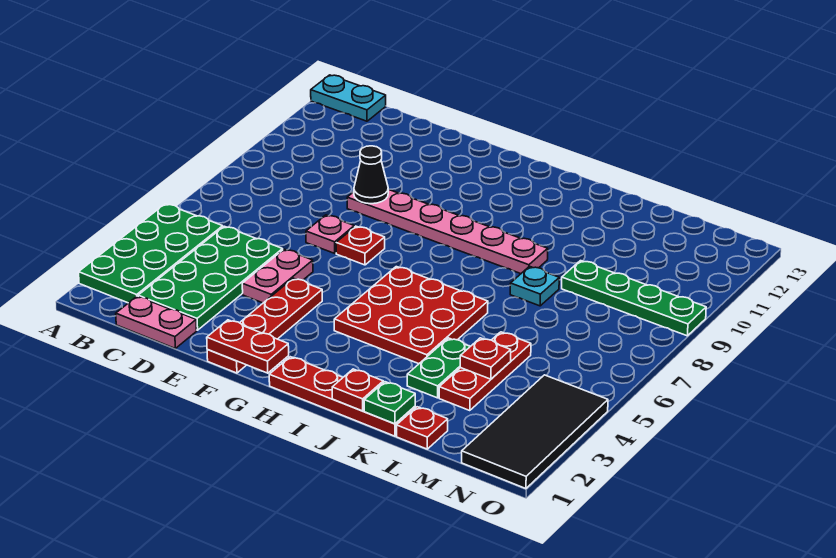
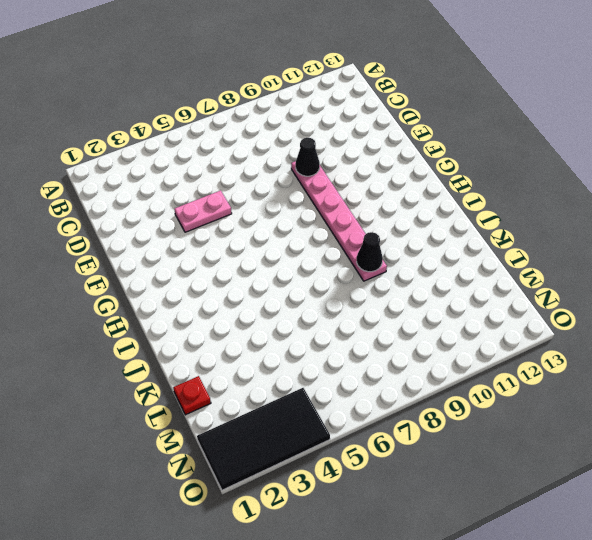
black cone J9 level 2 -> none
none -> green plate A2:B5 level 1
none -> cyan plate A13:B13 level 1
none -> pink plate C1:D1 level 1

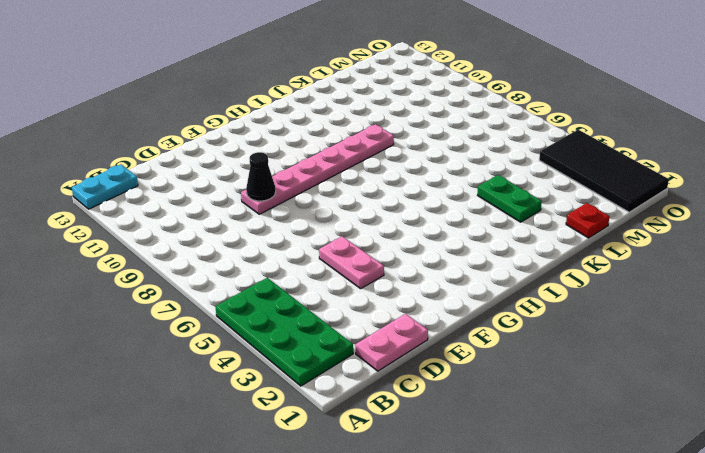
none -> green plate C2:D5 level 1
none -> pink plate E7 level 1
none -> red plate F1:F4 level 1

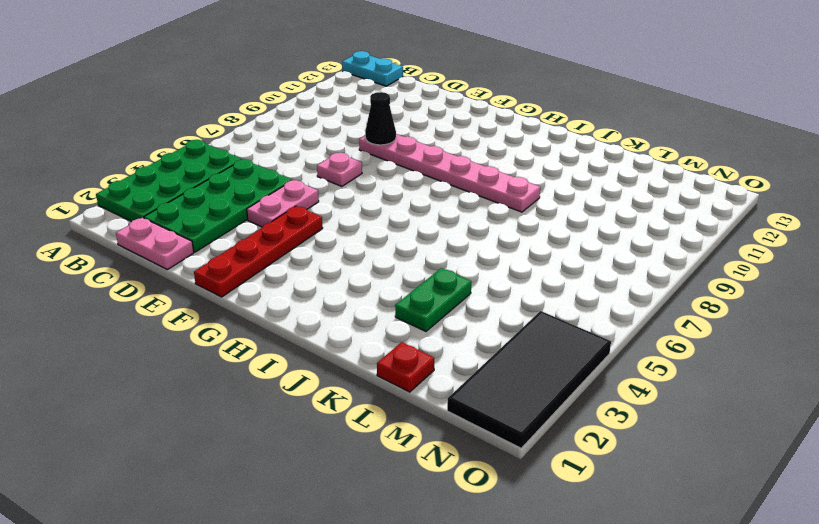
none -> red plate F7 level 1
none -> red plate H1:K1 level 1
none -> red plate H4:J6 level 1

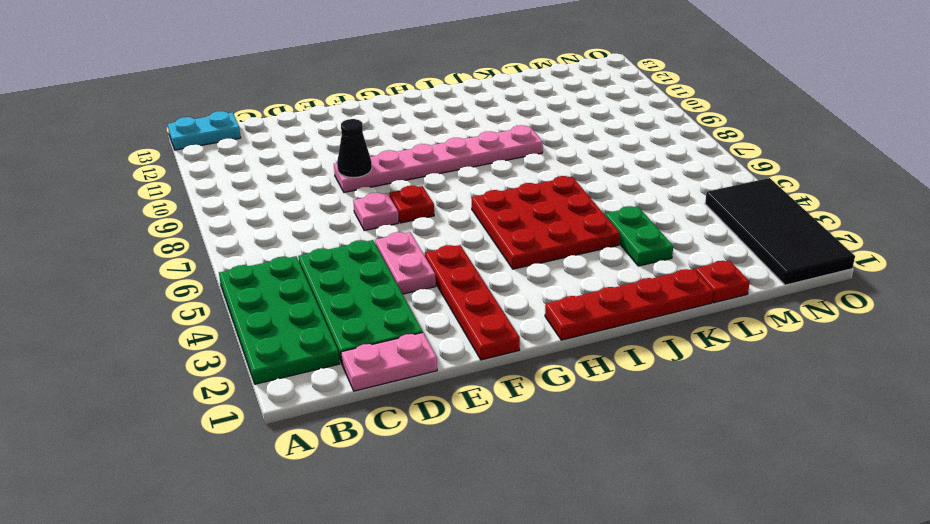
none -> cyan plate K8 level 1
none -> red plate L3:L5 level 1
none -> green plate L9:O9 level 1

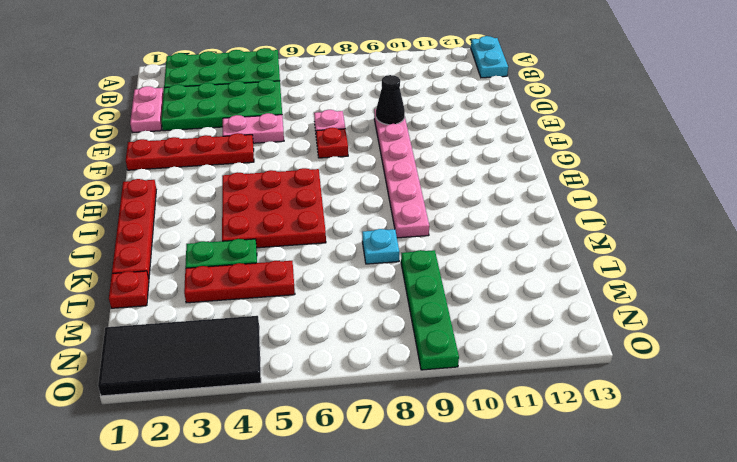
none -> red plate F1:G1 level 2
none -> red plate J1 level 2
none -> green plate K1 level 2

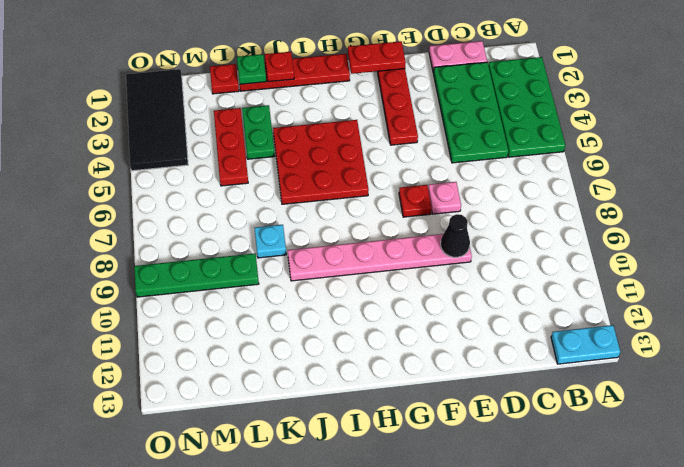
none -> pink plate E4:E5 level 1
none -> red plate L4 level 2

